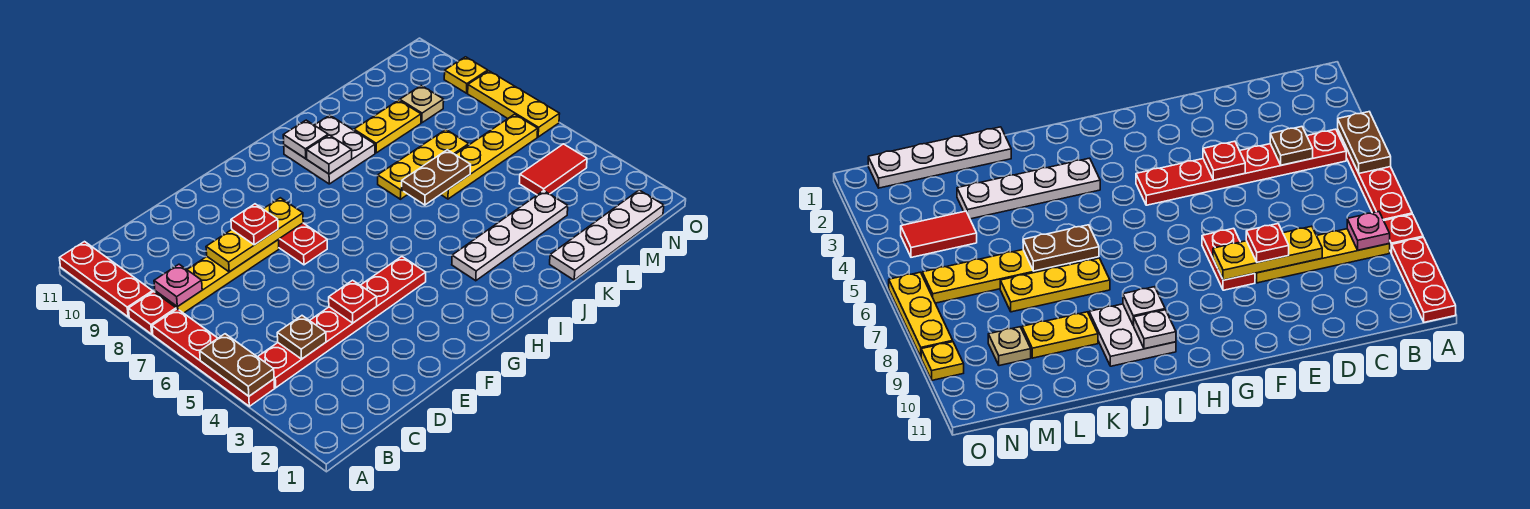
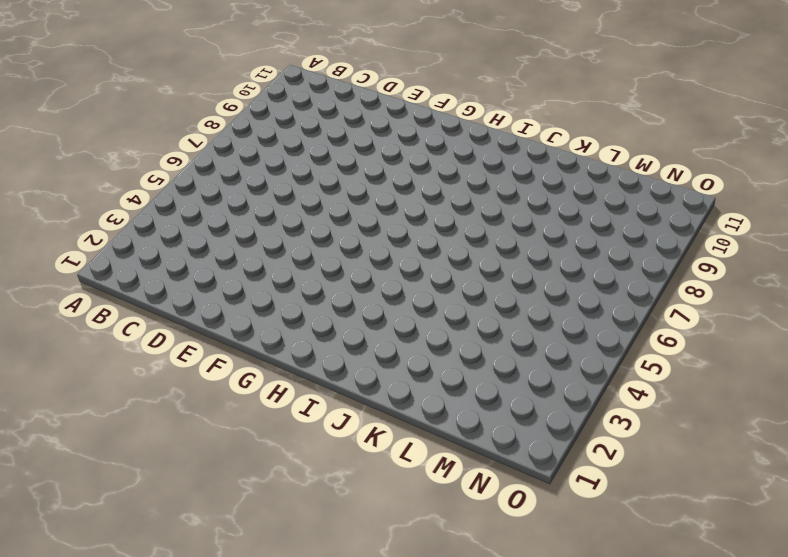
none -> red plate A4:A7 level 1
none -> red plate A8 level 1
none -> red plate A9:A11 level 1

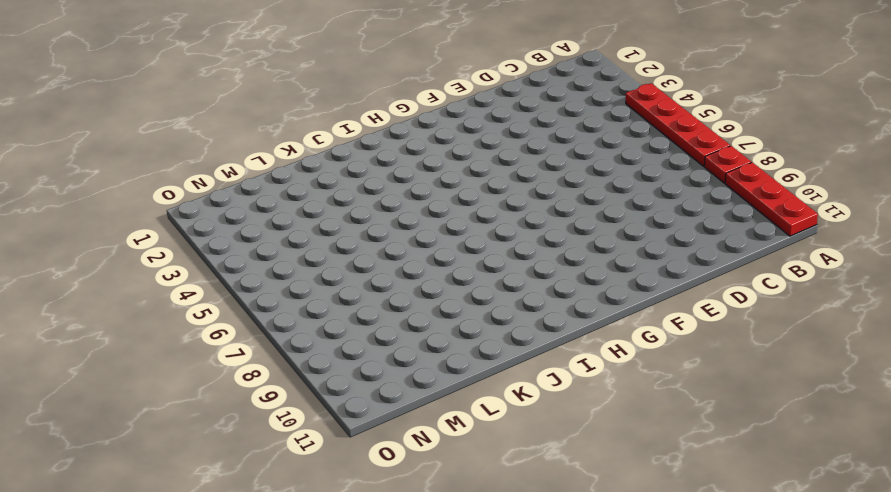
none -> red plate B4:G4 level 1
none -> yellow plate B8:E8 level 1
none -> red plate F7:F8 level 1

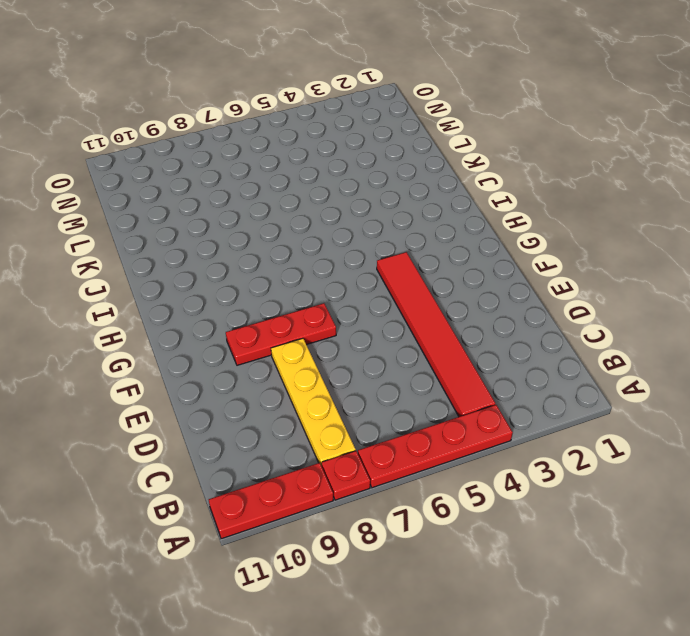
red tile B4:G4 level 1 -> red plate B4:G4 level 1
red plate F7:F9 level 1 -> red plate F7:F8 level 1
none -> white plate I3:L3 level 1
none -> white plate I9:J10 level 1
none -> yellow plate J7:L7 level 1

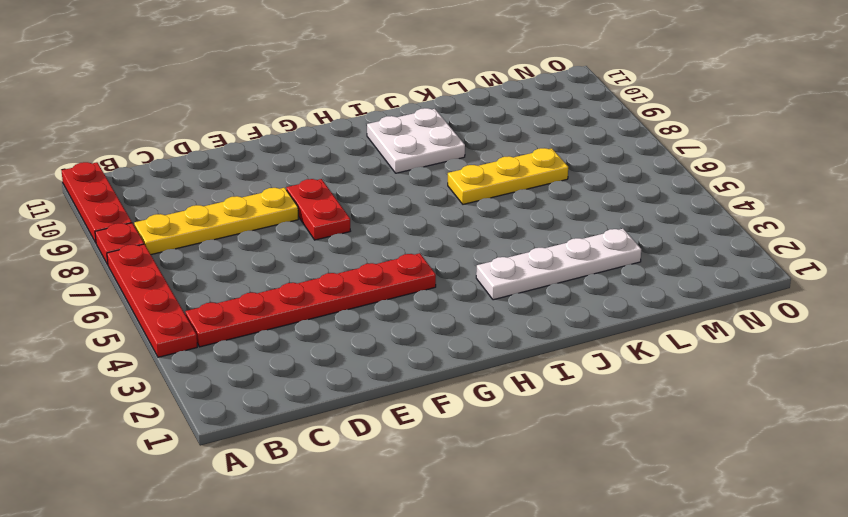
none -> white plate K1:N1 level 1
none -> yellow plate K6:N6 level 1
none -> yellow plate K9:L9 level 1

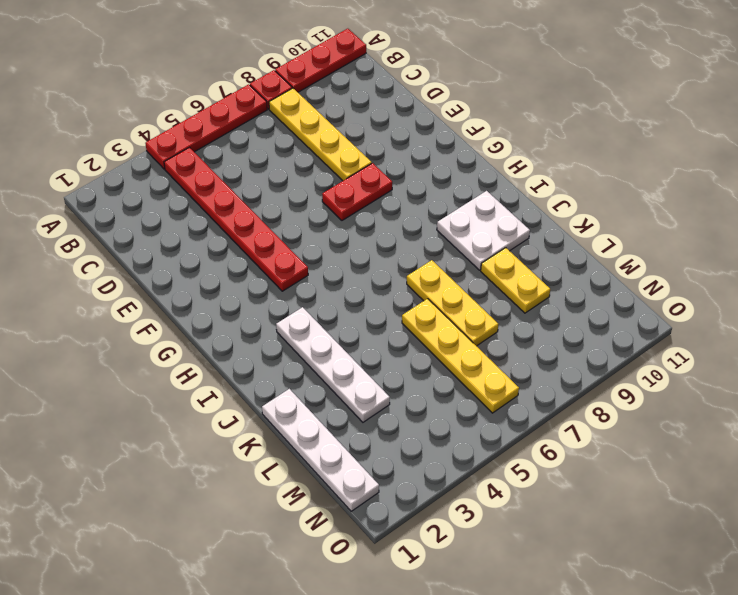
none -> red tile M4:N4 level 1
none -> tan plate M9 level 1
none -> yellow plate O6:O8 level 1

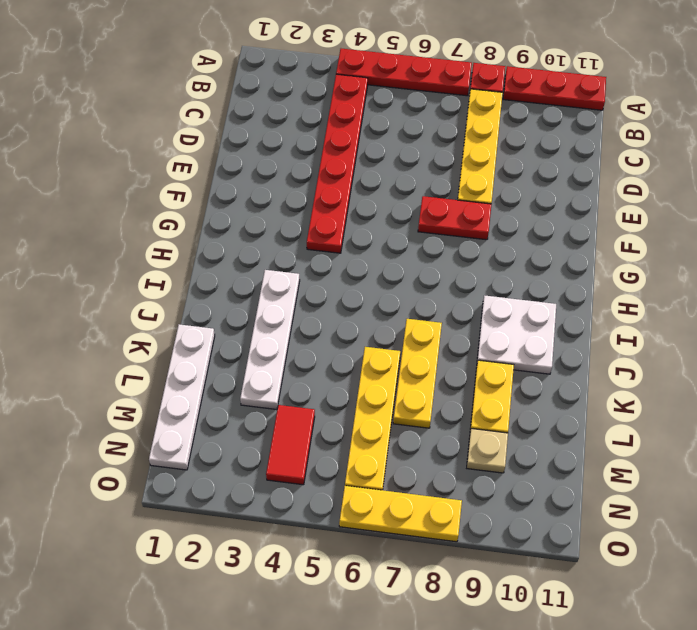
none -> yellow plate O9 level 1
none -> brown plate A4:A5 level 2
none -> pink plate B8 level 2

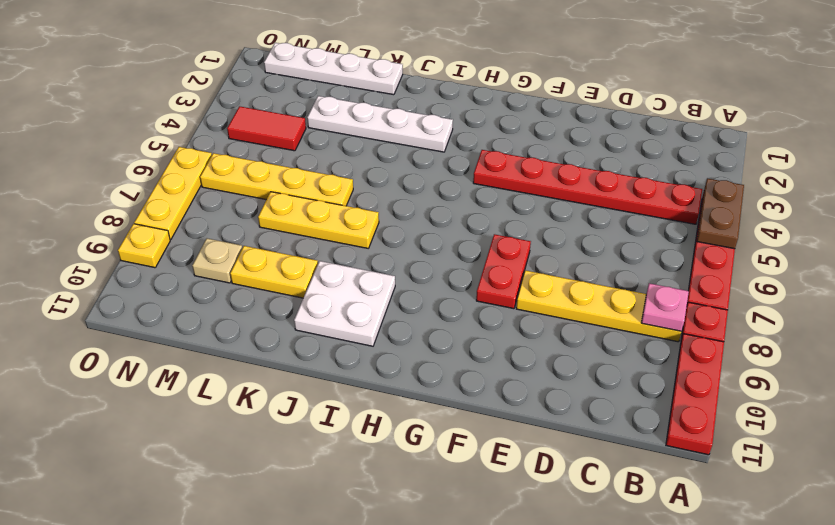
none -> brown plate C4 level 2
none -> yellow plate D8:F8 level 2
none -> red plate E4 level 2

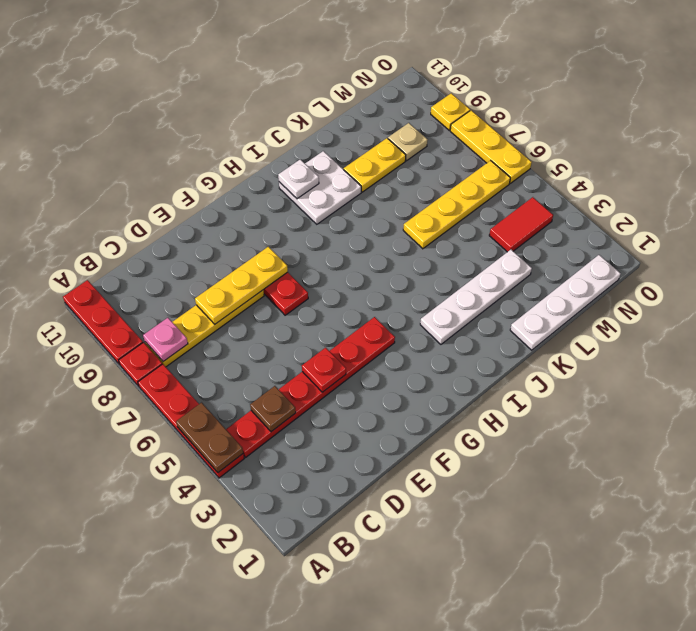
none -> yellow plate J7:L7 level 1
none -> white plate I9 level 2
none -> brown plate J6:K6 level 2

